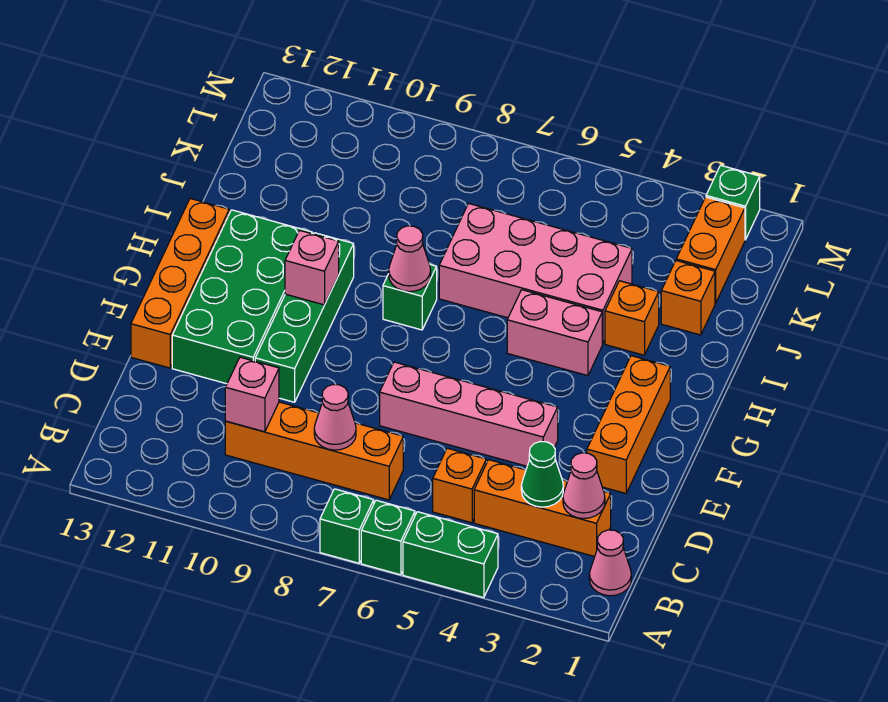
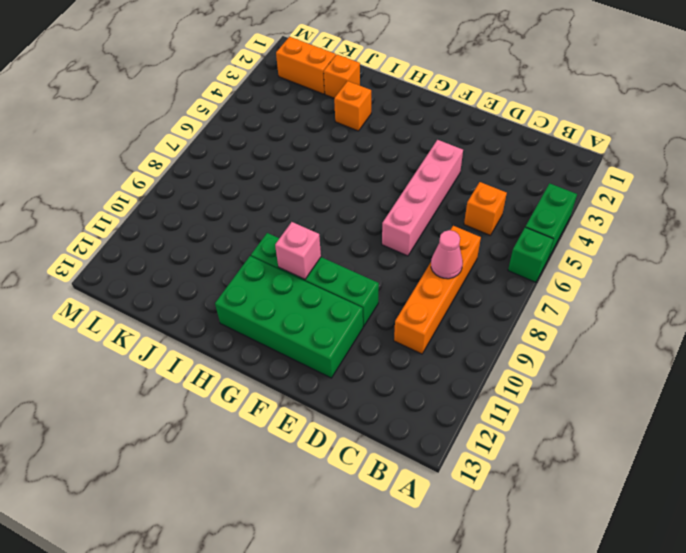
none -> green brick A7 level 1
none -> pink cone B1 level 1
none -> orange brick C2:C4 level 1

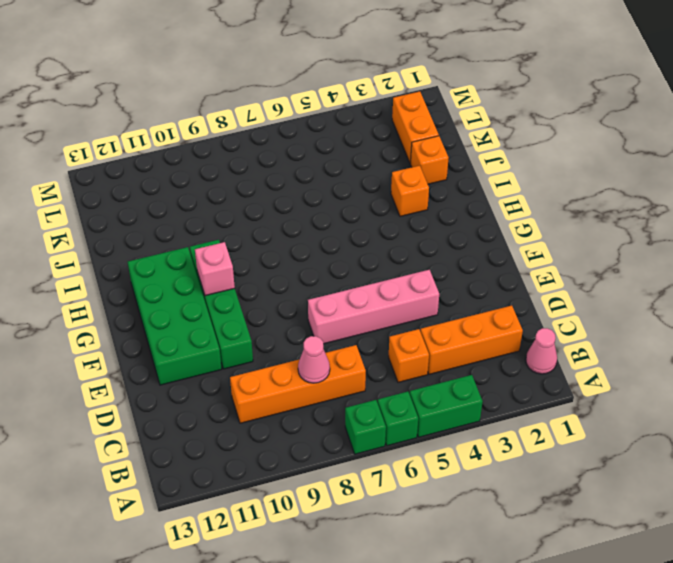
none -> orange brick E2:G2 level 1
none -> orange brick E13:H13 level 1
none -> pink brick H4:H5 level 1

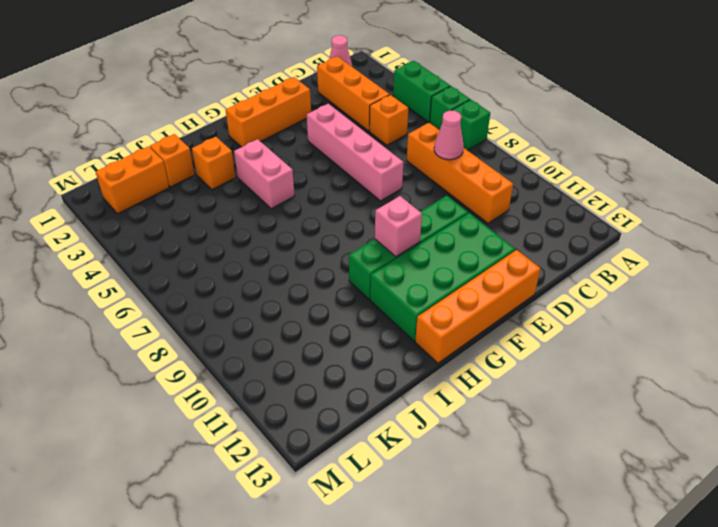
none -> green brick H8 level 1
none -> pink brick I4:J7 level 1
none -> green brick M2 level 1

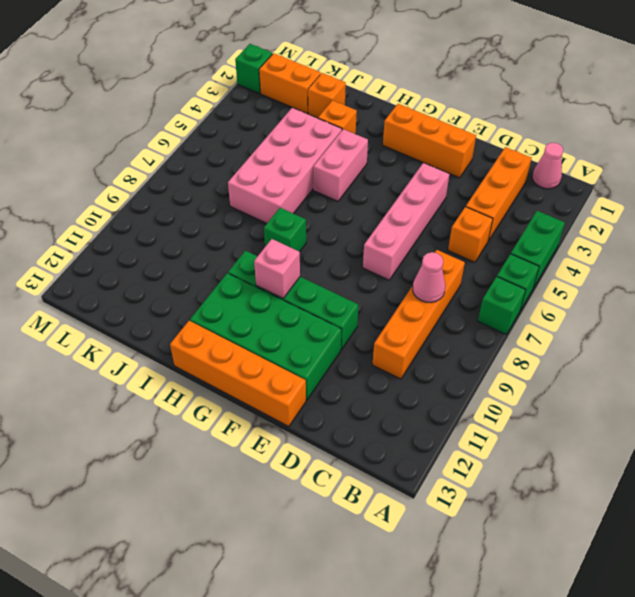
none -> pink cone C2 level 2
none -> green cone C3 level 2
none -> pink brick C10 level 2

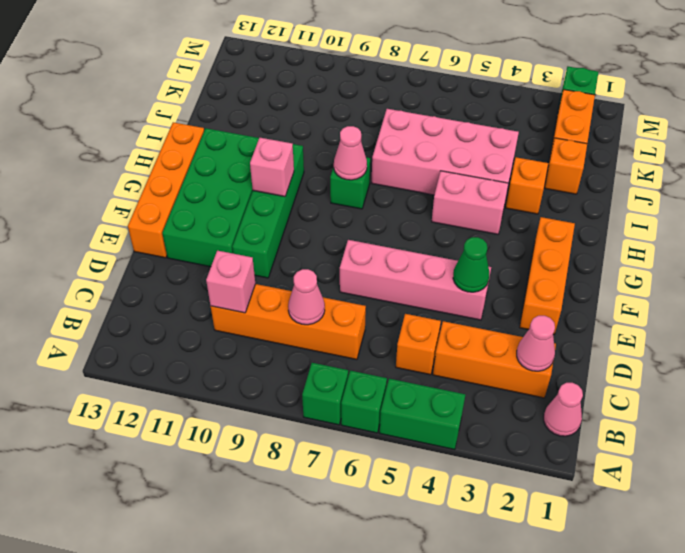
green cone E4 level 2 -> green cone C3 level 2

